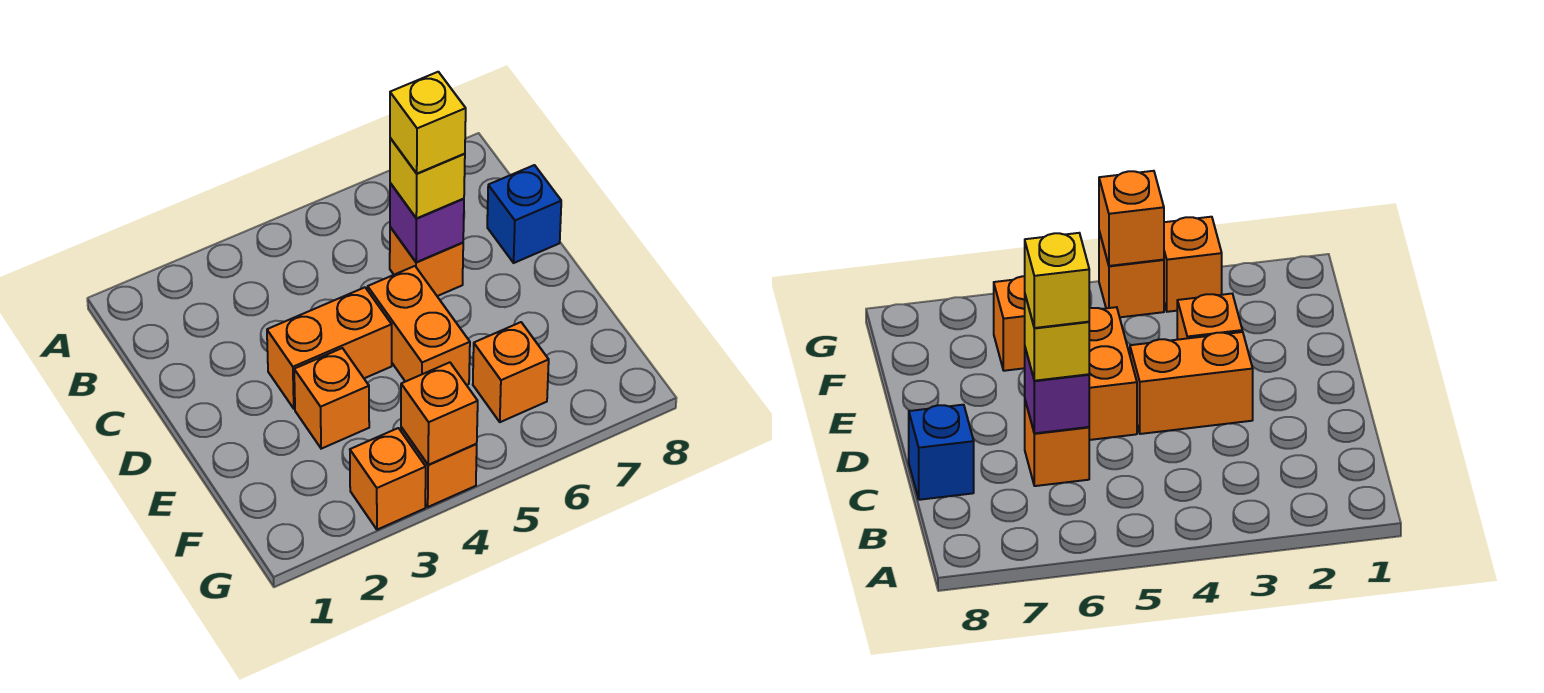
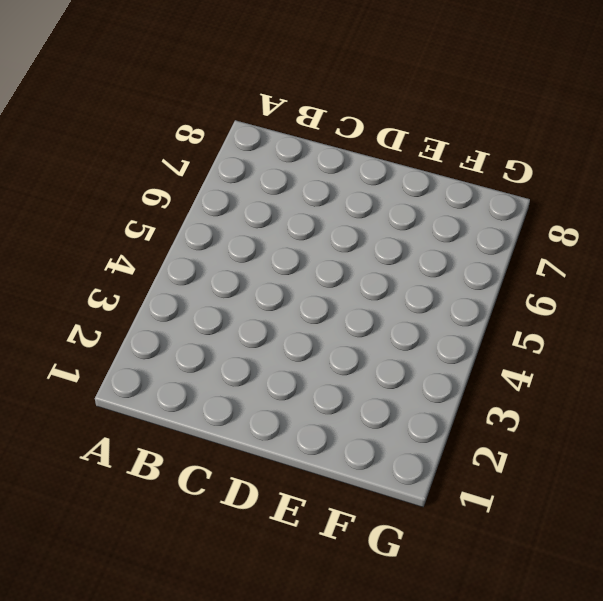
none -> orange brick C6 level 1
none -> blue brick C8 level 1
none -> orange brick D3:D4 level 1

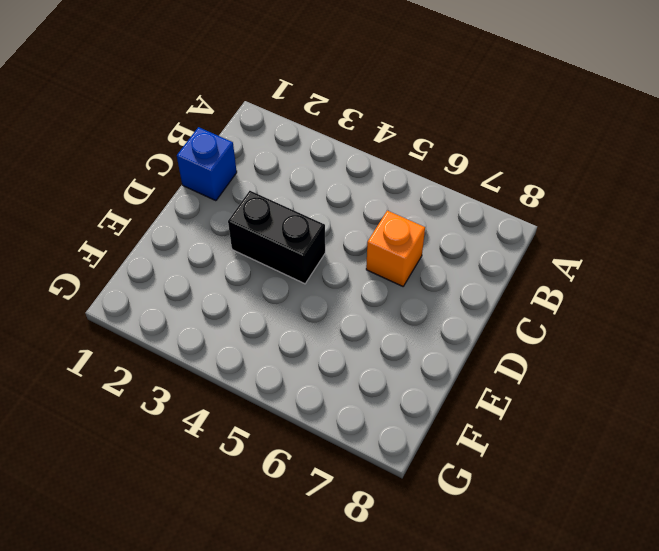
blue brick C1 level 1 -> blue brick C8 level 1
black brick D3:D4 level 1 -> orange brick D3:D4 level 1
none -> orange brick D5:E5 level 1
none -> orange brick E3 level 1
none -> orange brick F6 level 1

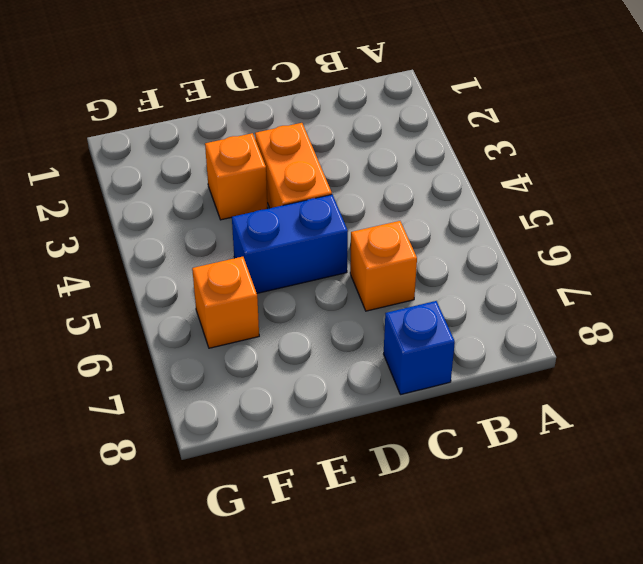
blue brick D5:E5 level 1 -> orange brick D5:E5 level 1
none -> orange brick G3 level 1
none -> orange brick G4 level 1
none -> purple brick C6 level 2

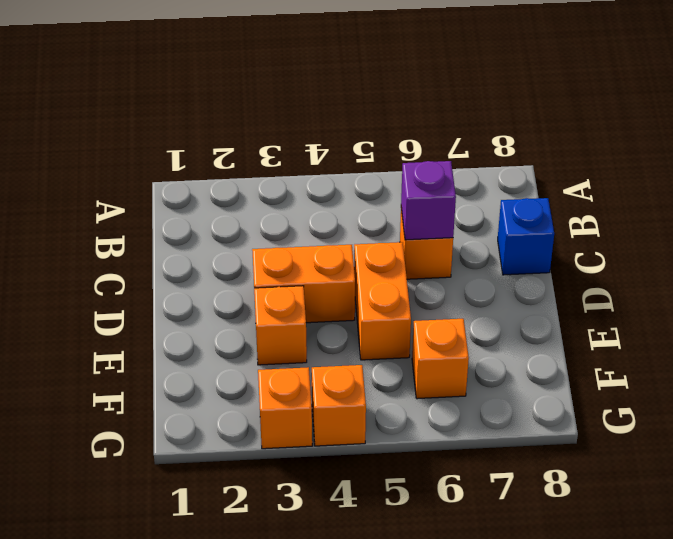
none -> orange brick G4 level 2
none -> yellow brick C6 level 3
none -> yellow brick C6 level 4

